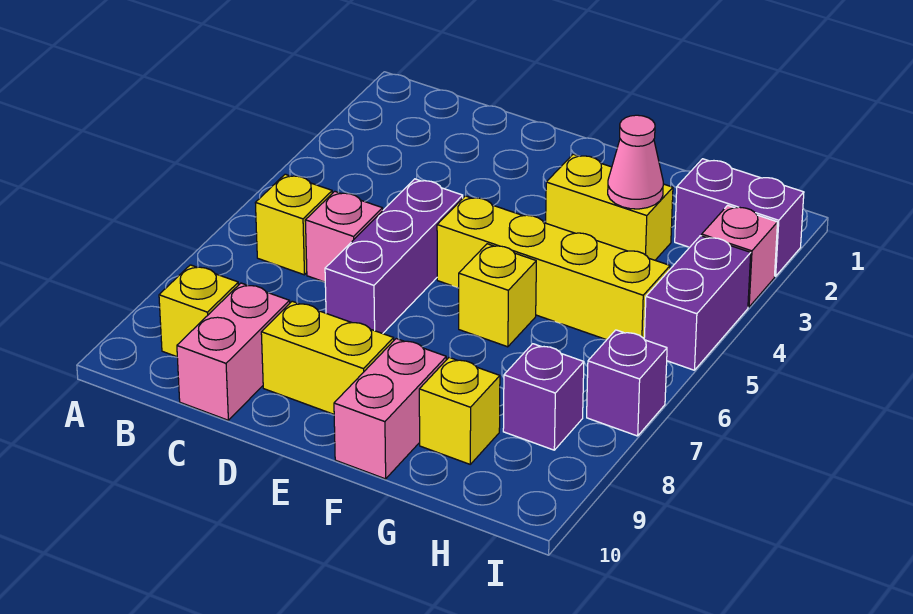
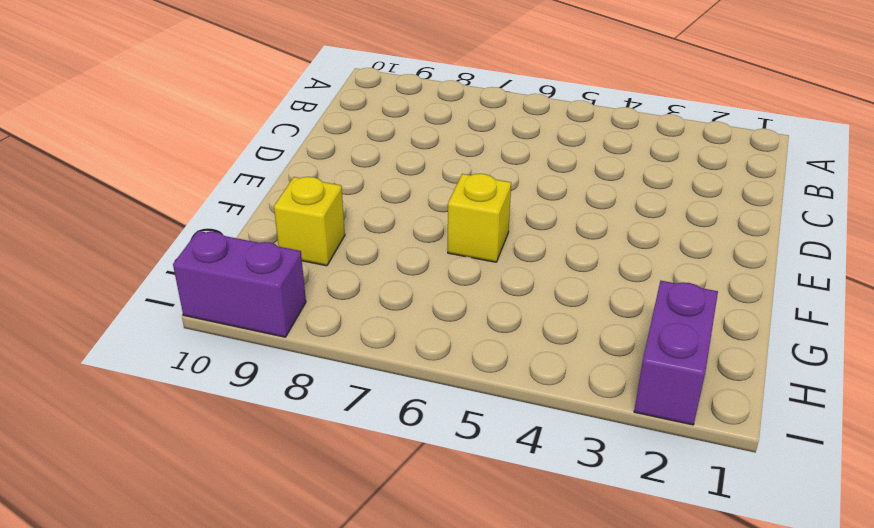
purple brick I9:I10 level 1 -> purple brick I4:I5 level 1
none -> yellow brick B6 level 1
none -> yellow brick B9 level 1
none -> pink brick C6 level 1

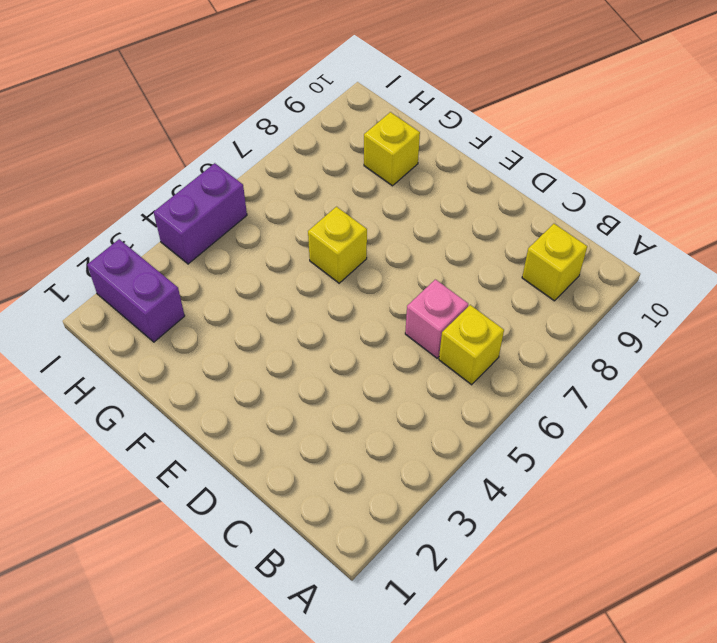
none -> pink brick C9:C10 level 1
none -> purple brick D5:D7 level 1
none -> yellow brick D9:E9 level 1

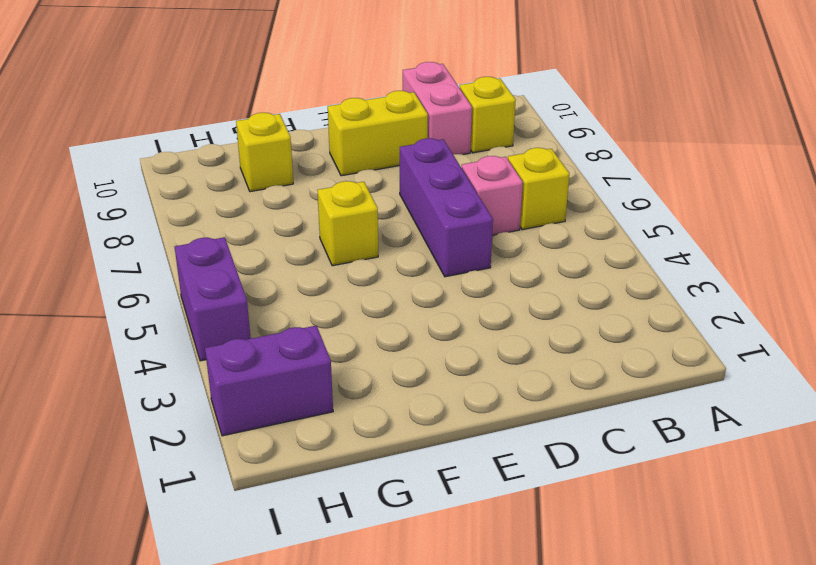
none -> yellow brick E5:H5 level 1
none -> yellow brick F3:G3 level 1
none -> pink brick F9:F10 level 1

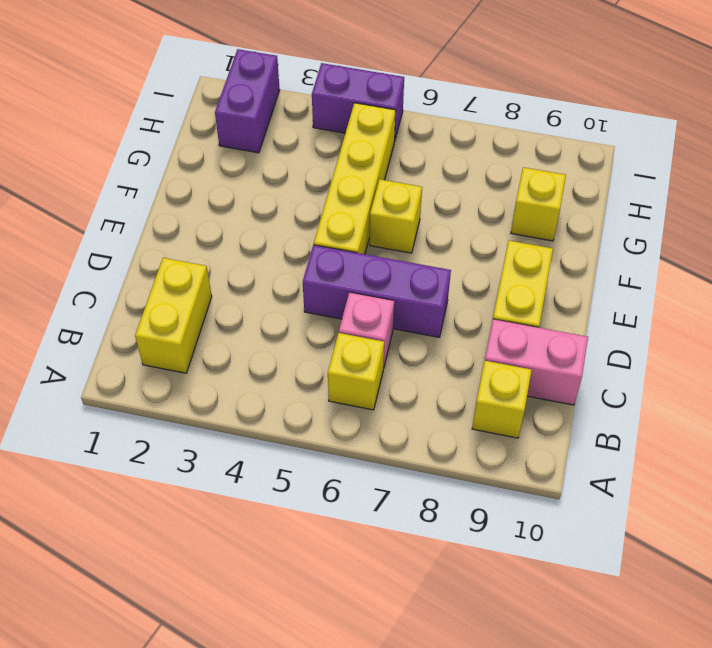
yellow brick B2:C2 level 1 -> yellow brick F3:G3 level 1
none -> pink brick F9:F10 level 1
none -> purple brick H8 level 1
none -> pink brick I3 level 1

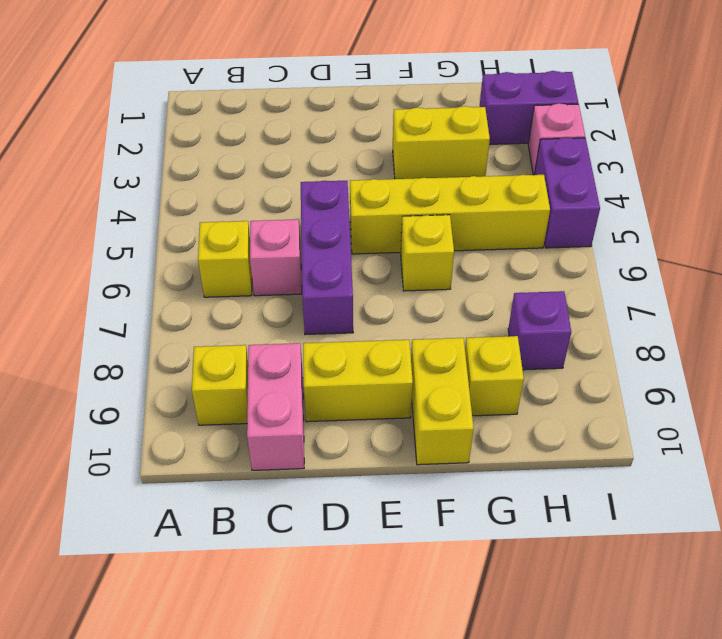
yellow brick F9:F10 level 1 -> pink brick F9:F10 level 1
none -> purple brick I7 level 1
none -> pink cone G3 level 2

